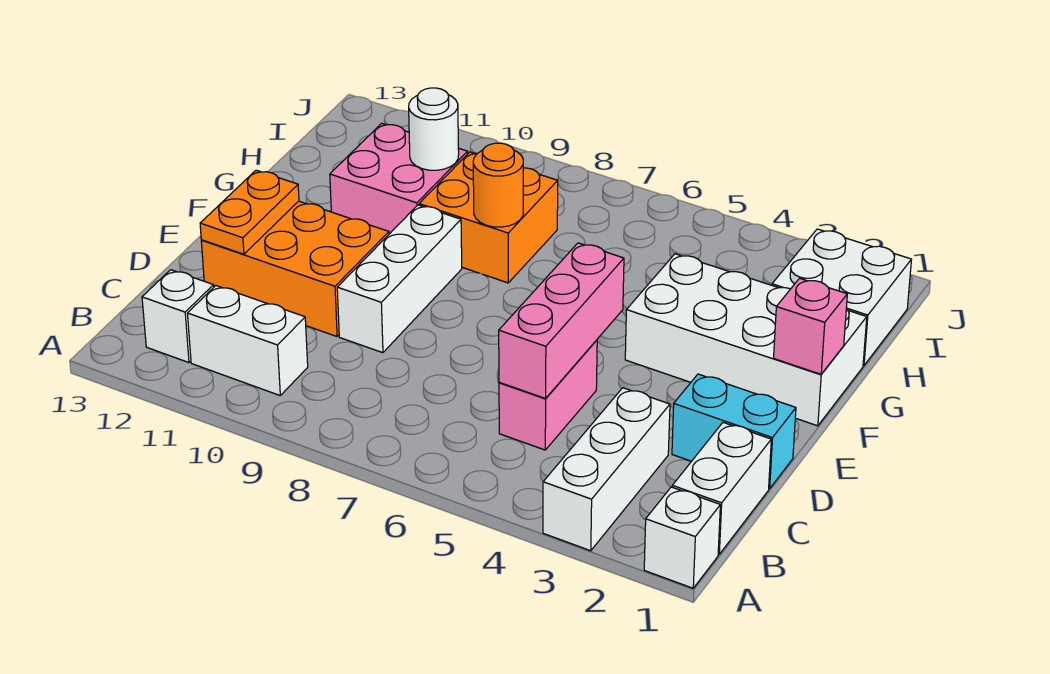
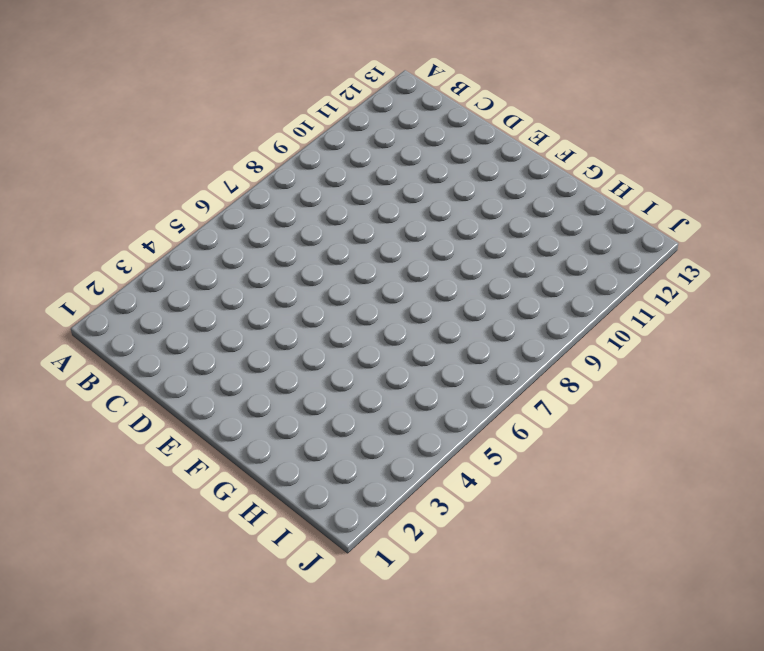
none -> white brick A1 level 1
none -> white brick A3:C3 level 1
none -> white brick B1:C1 level 1

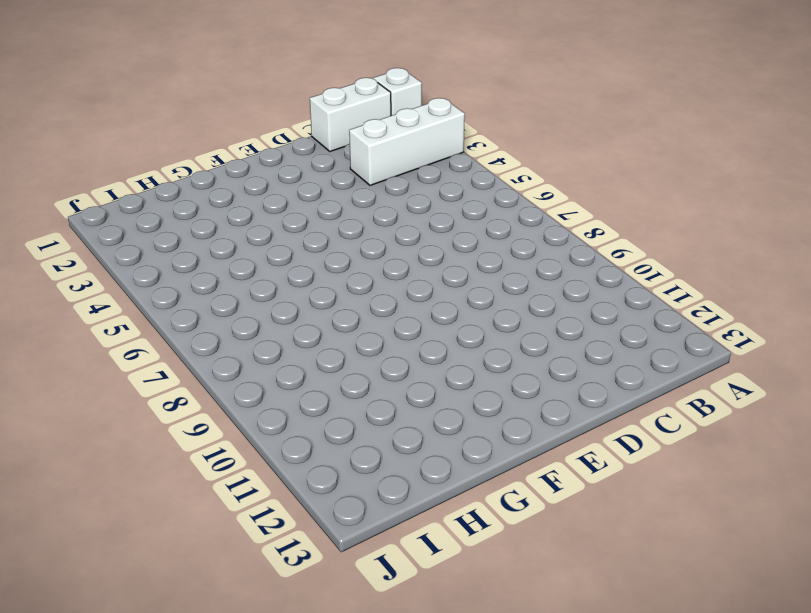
none -> white brick B10:B11 level 1
none -> white brick B12 level 1
none -> pink brick C5:D5 level 1

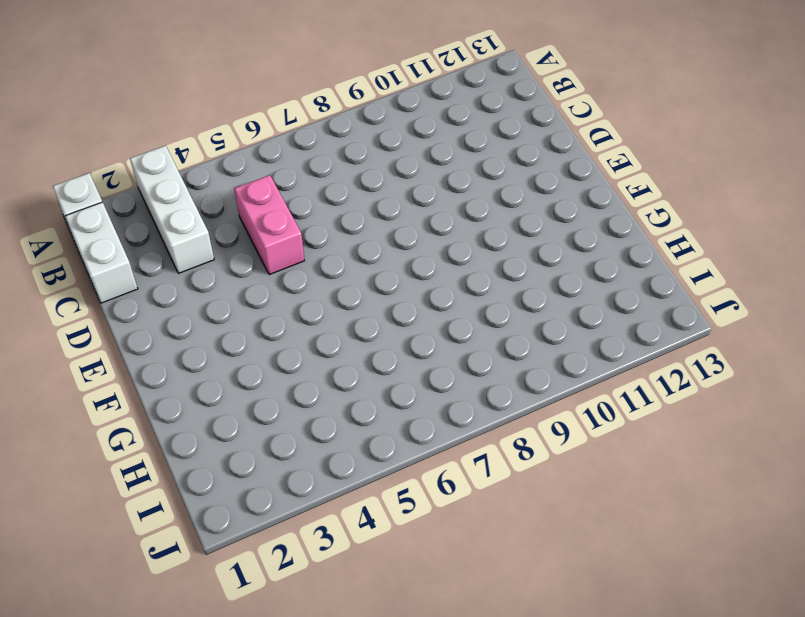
none -> white brick B10:B11 level 1
none -> white brick B12 level 1
none -> cyan brick D1:D2 level 1

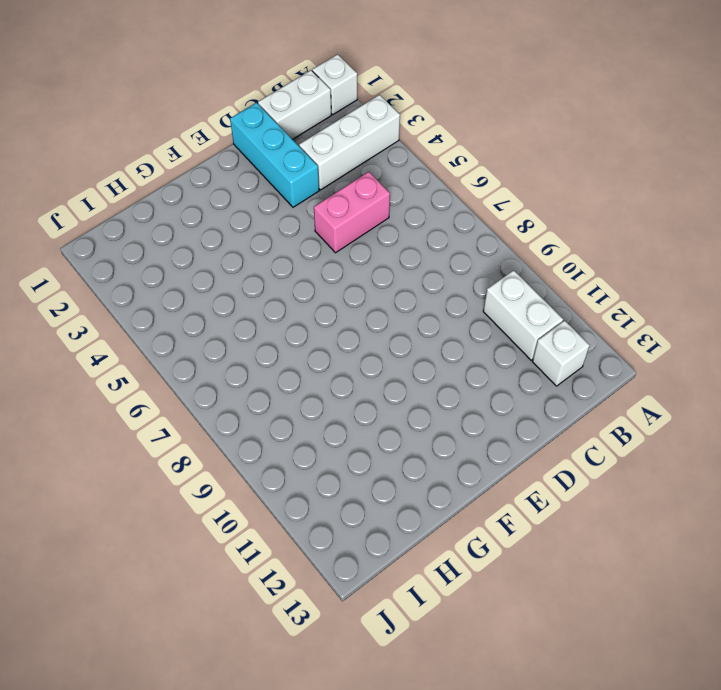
cyan brick D1:D3 level 1 -> cyan brick D1:D2 level 1
none -> white brick D9:F9 level 1
none -> orange brick D10:E12 level 1
none -> white brick F1:G4 level 1

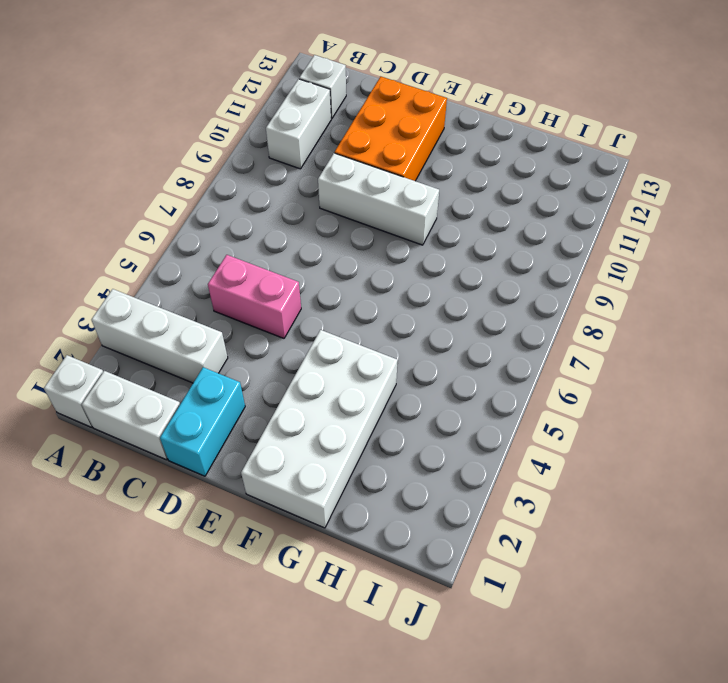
none -> orange brick G8:H9 level 1
none -> pink brick G10:H11 level 1
none -> white brick H1:I2 level 1

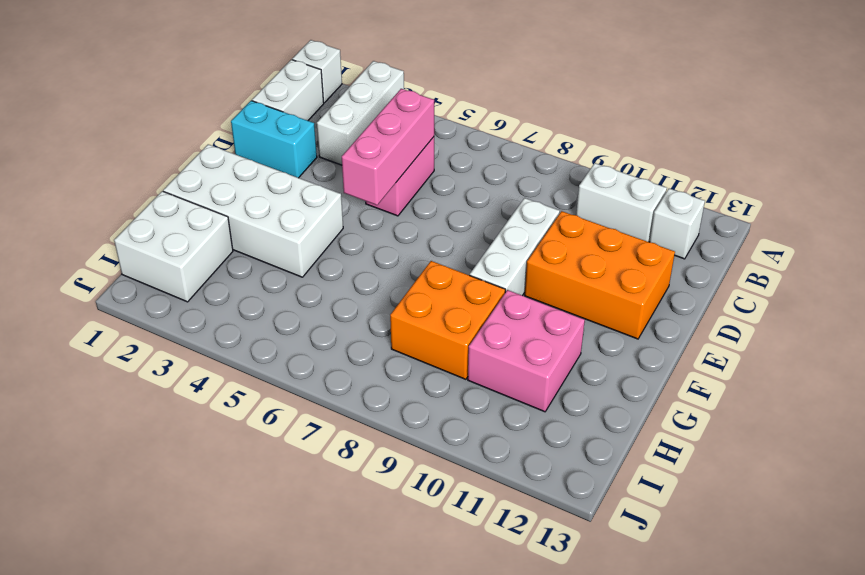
none -> orange plate D12:E12 level 2
none -> pink brick F1 level 2
none -> orange round brick G8 level 2

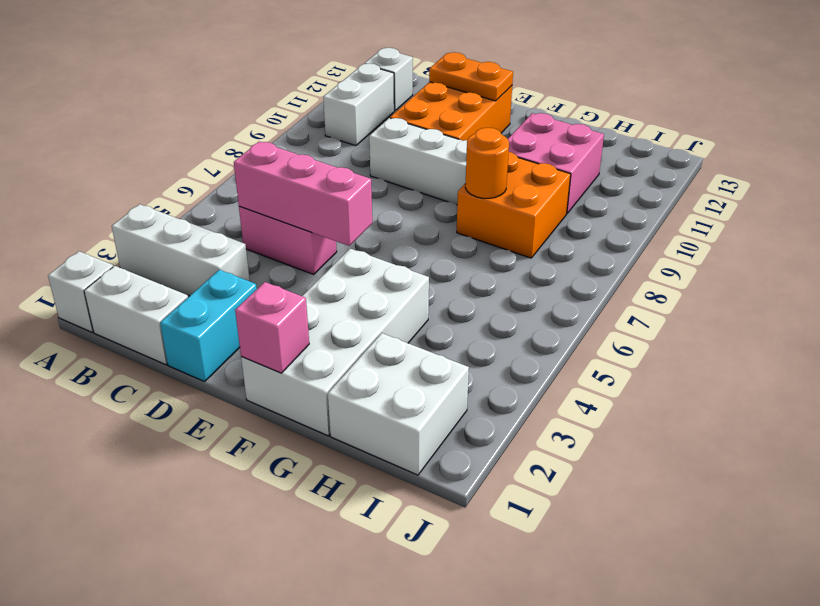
none -> white round brick H10 level 2

